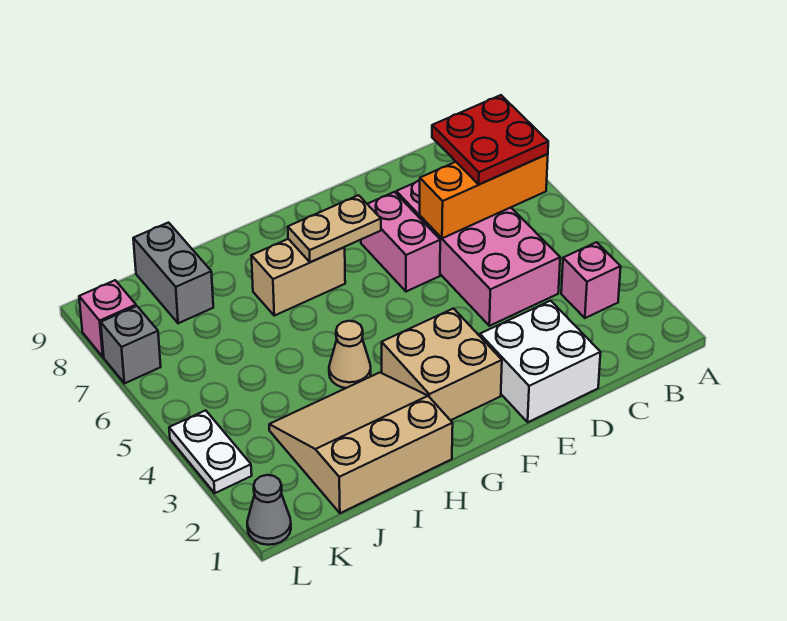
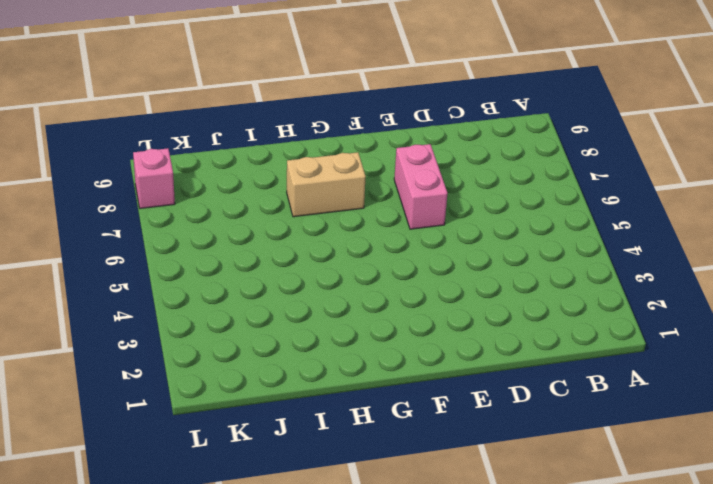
none -> pink brick B3 level 1
none -> pink brick C4:D7 level 1
none -> white brick D1:E2 level 1

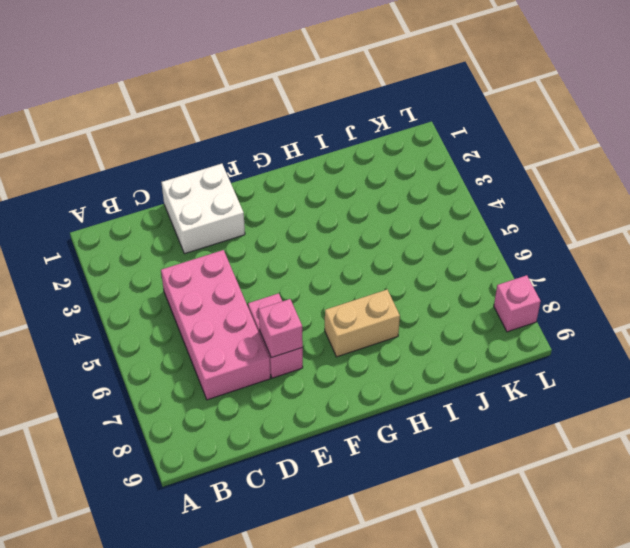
pink brick E7 level 2 -> pink brick B3 level 1
none -> tan brick F2:G3 level 1
none -> tan slope H1:J3 level 1 top 1
none -> tan cone H4 level 1

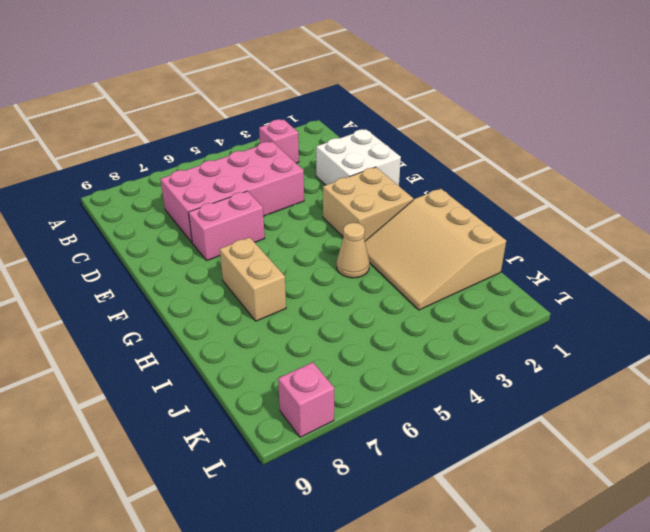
none -> grey brick J8:J9 level 1
none -> grey cone L1 level 1
none -> white plate L3:L4 level 1

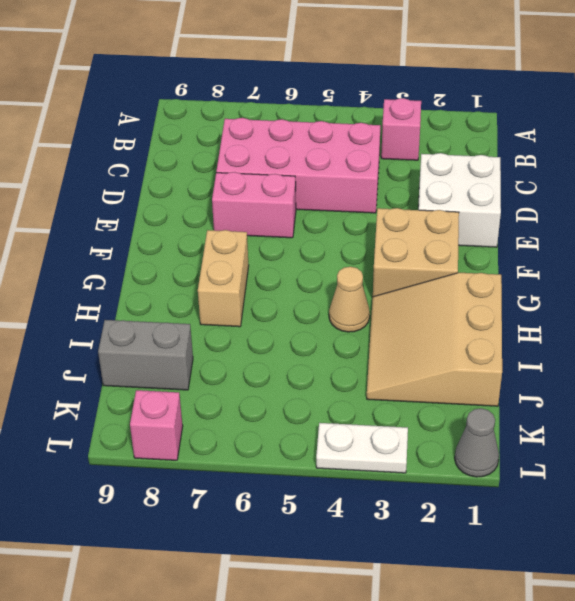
none -> grey brick L7 level 1
none -> orange brick B6:D6 level 2
none -> tan plate F7:G7 level 2

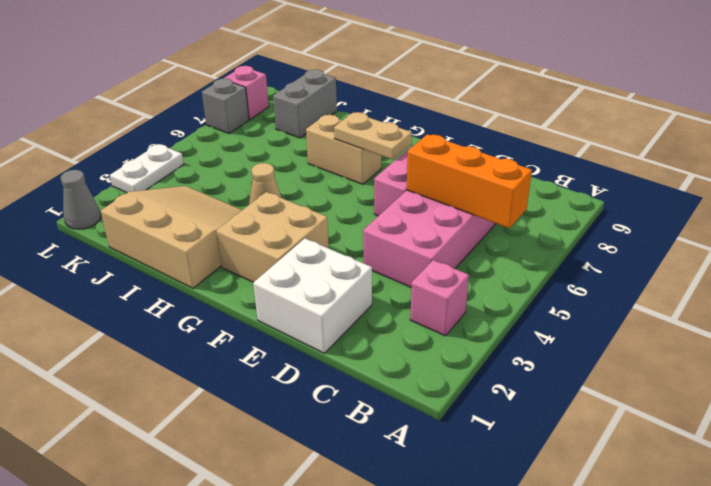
none -> red plate B6:C7 level 3

